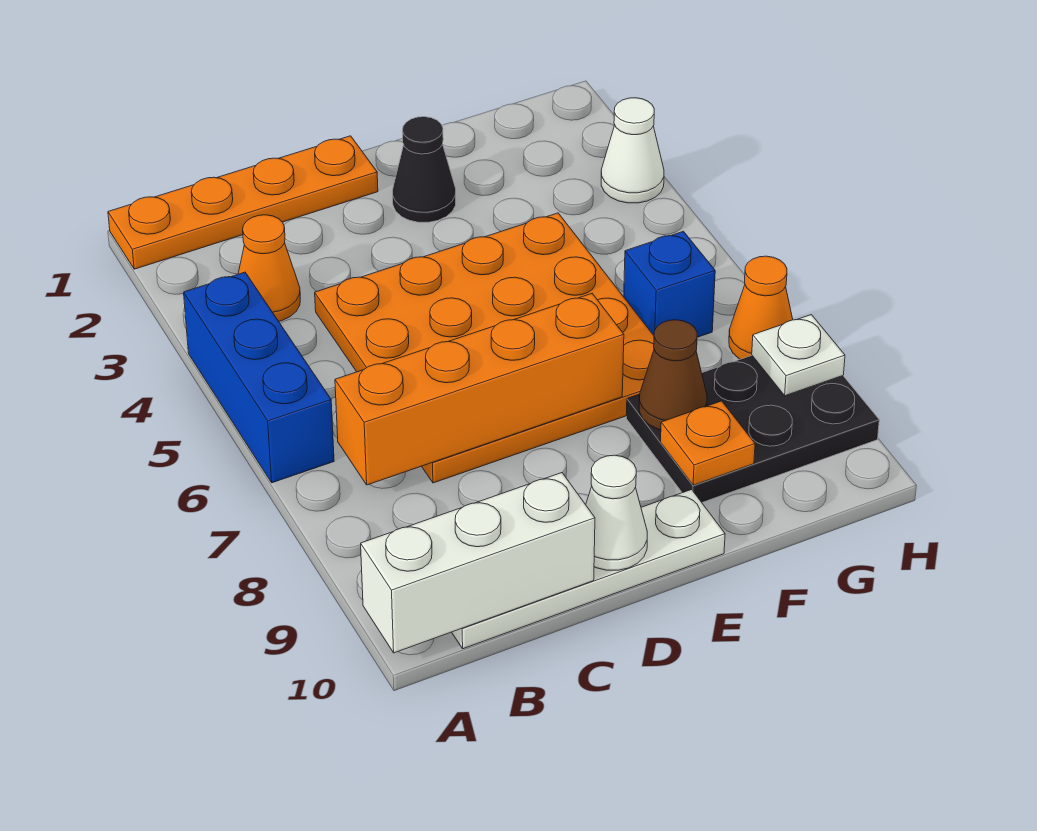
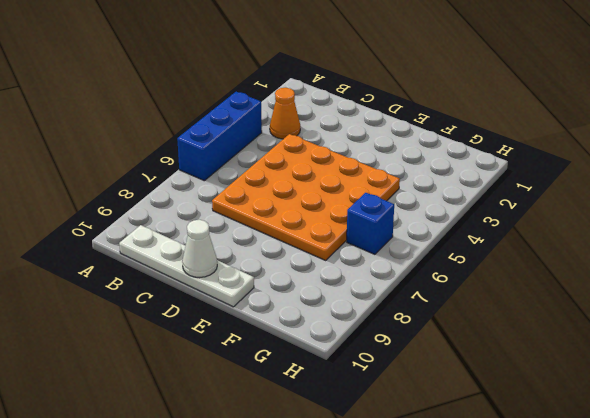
none -> orange plate A1:D1 level 1
none -> black cone E2 level 1
none -> black plate F8:H9 level 1

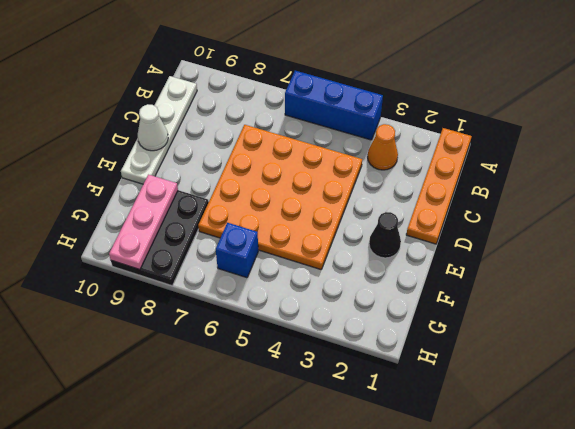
pink plate F9:H9 level 2 -> orange plate F9 level 2
none -> white cone H3 level 1
none -> orange cone H7 level 1
none -> white brick A10:C10 level 2

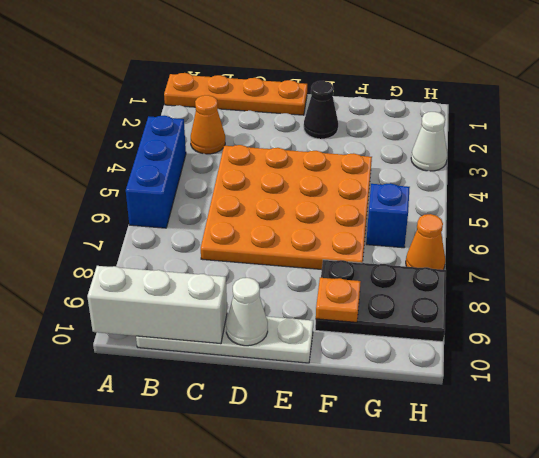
none -> orange brick B7:E7 level 2
none -> brown cone F8 level 2
none -> white plate H8 level 2

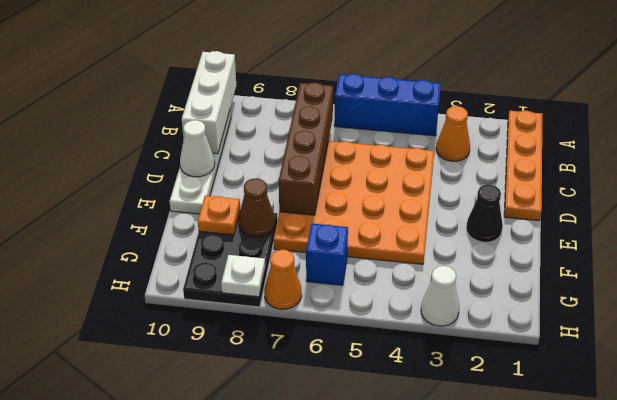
brown brick B7:E7 level 2 -> orange brick B7:E7 level 2

